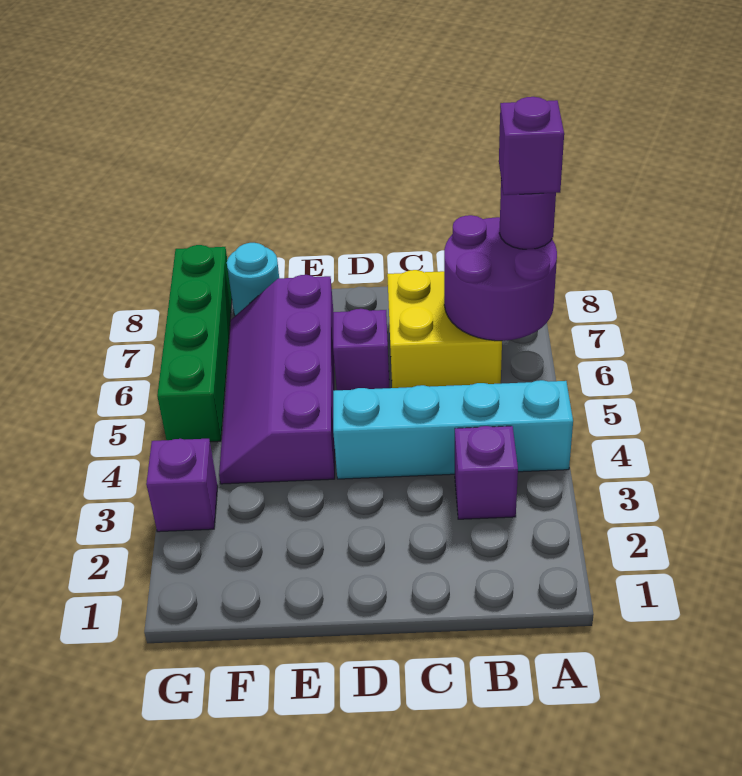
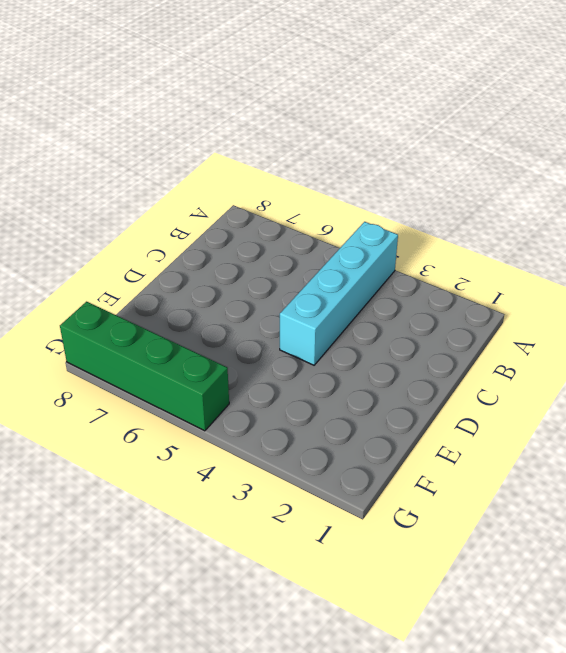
none -> purple brick B3 level 1
none -> yellow brick B6:C7 level 1

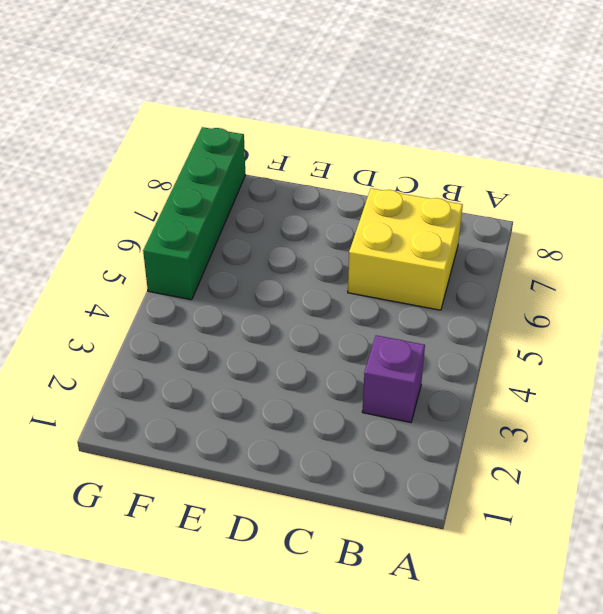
none -> cyan brick A4:D4 level 1
none -> purple brick D6 level 1

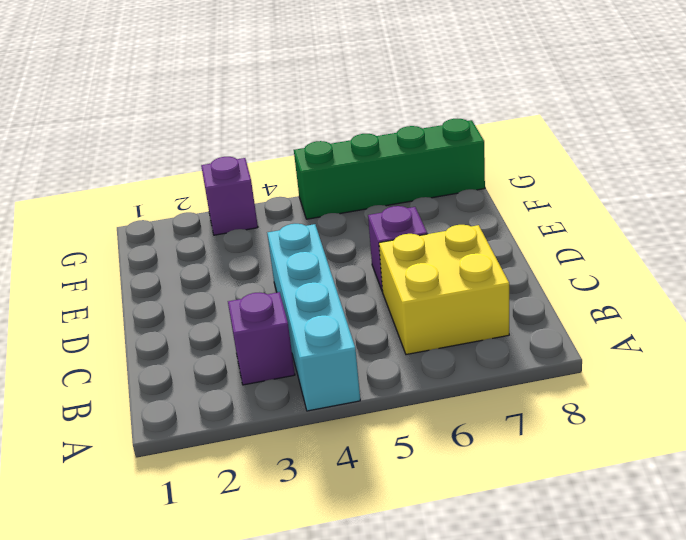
none -> purple slope E4:F7 level 1 top E
none -> cyan round brick F8 level 1

